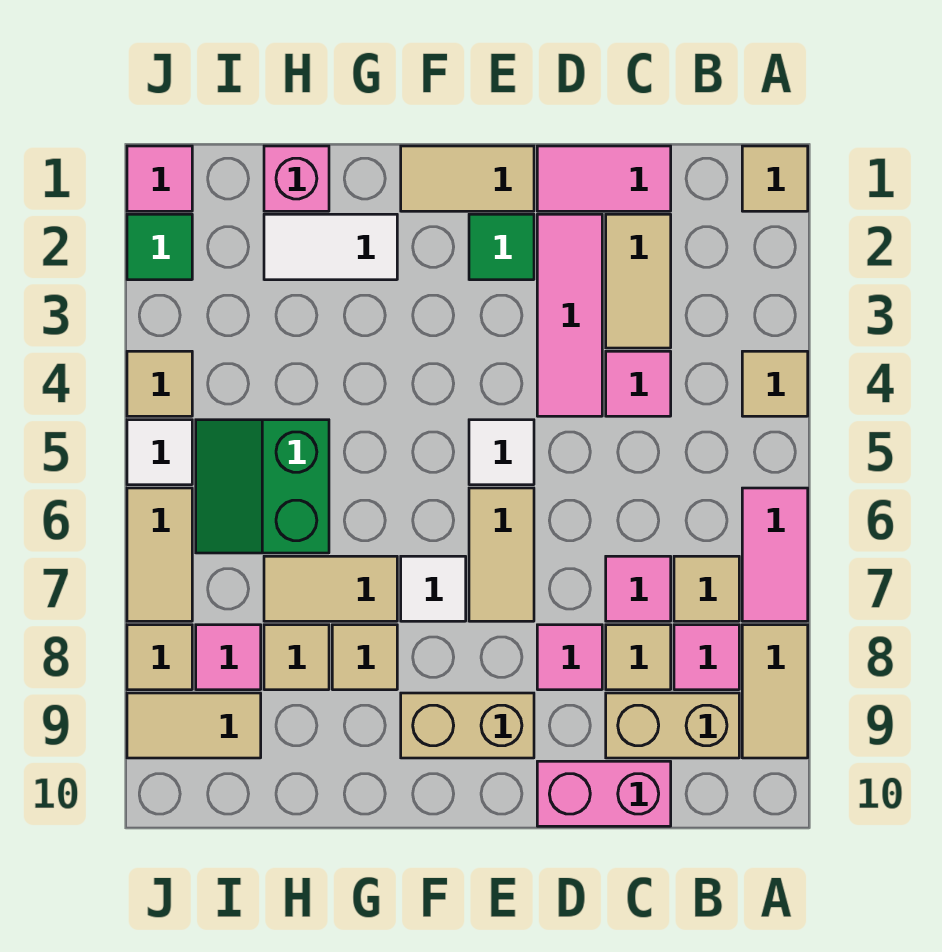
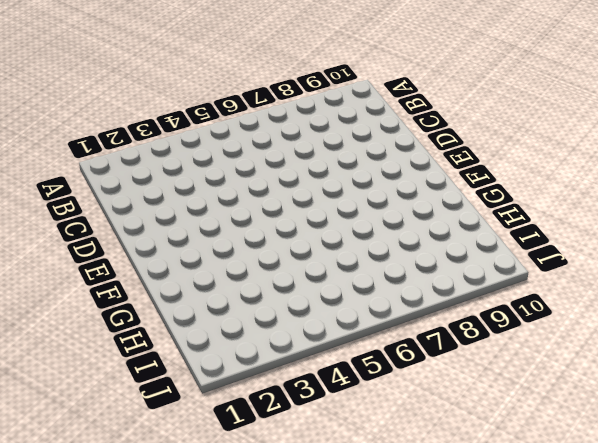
none -> tan tile A1 level 1
none -> tan tile A4 level 1
none -> pink tile A6:A7 level 1
none -> tan tile A8:A9 level 1

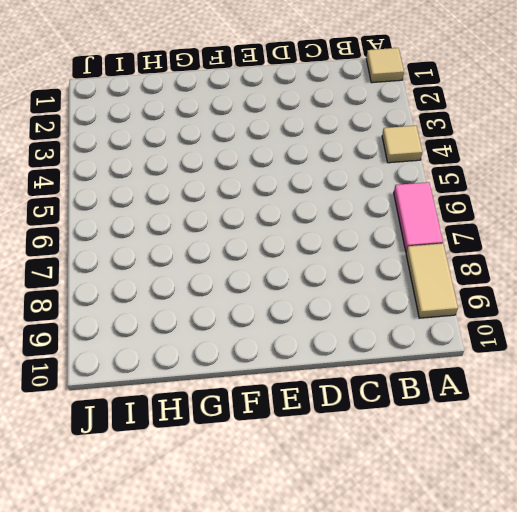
none -> tan tile B7 level 1
none -> pink tile B8 level 1
none -> tan brick B9:C9 level 1
none -> pink tile C1:D1 level 1

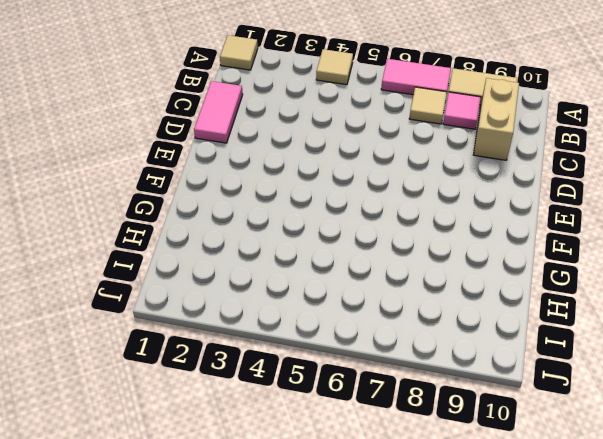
none -> tan tile C2:C3 level 1
none -> pink tile C4 level 1
none -> pink tile C7 level 1
none -> tan tile C8 level 1

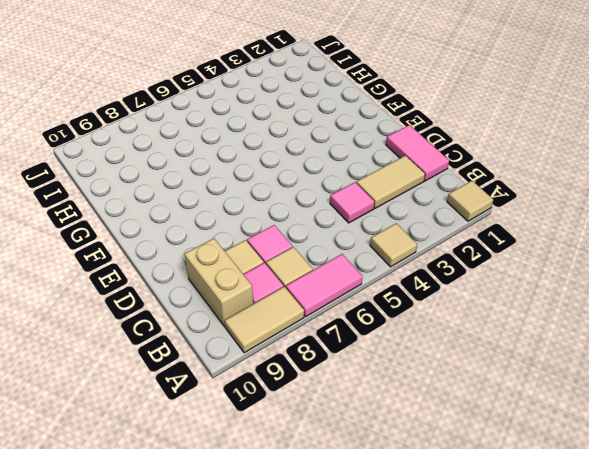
none -> pink brick C10:D10 level 1
none -> pink tile D2:D4 level 1
none -> pink tile D8 level 1
none -> tan tile E1:F1 level 1

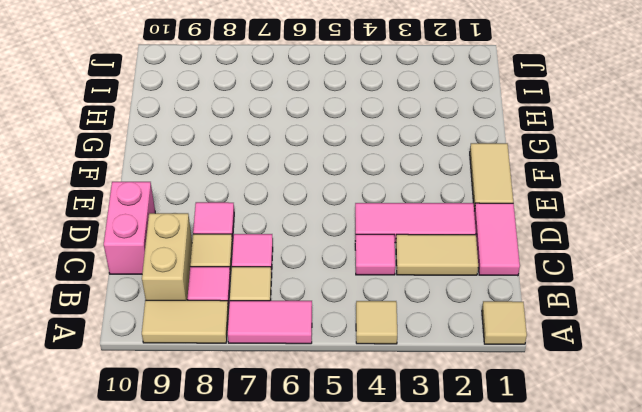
none -> green tile E2 level 1
none -> white tile E5 level 1
none -> tan tile E6:E7 level 1
none -> tan brick E9:F9 level 1

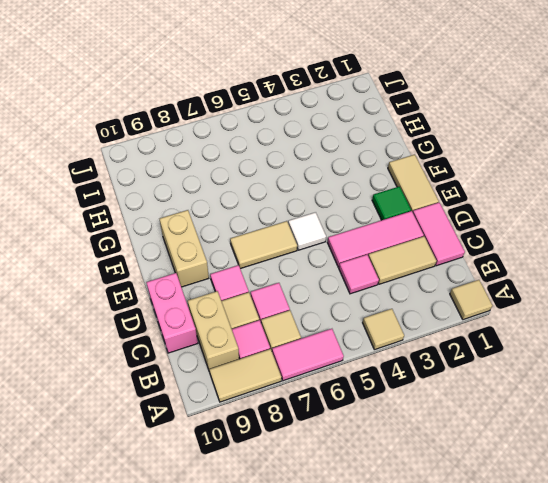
none -> white tile F7 level 1
none -> white tile G2:H2 level 1
none -> tan tile G7:H7 level 1
none -> tan tile G8 level 1

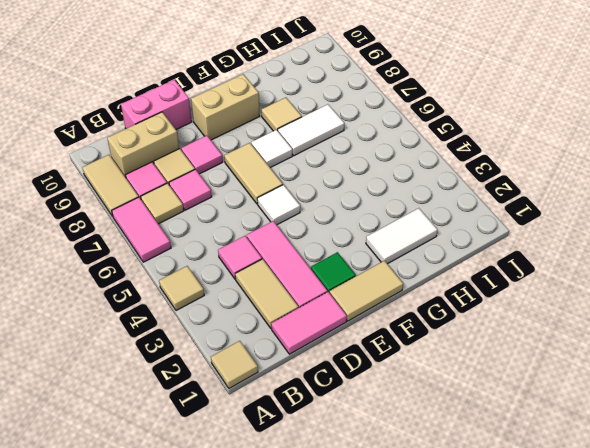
white tile G7:H7 level 1 -> tan tile G7:H7 level 1
none -> pink brick H1 level 1
none -> green slope H5:I6 level 1 top H
none -> tan tile H8 level 1
none -> pink tile I8 level 1

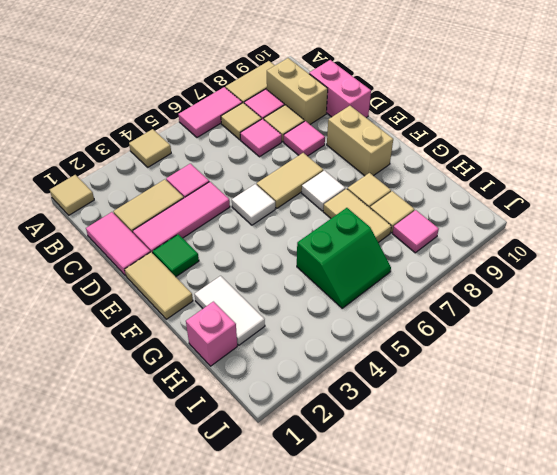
none -> tan tile I9:J9 level 1
none -> pink tile J1 level 1
none -> green tile J2 level 1
none -> tan tile J4 level 1

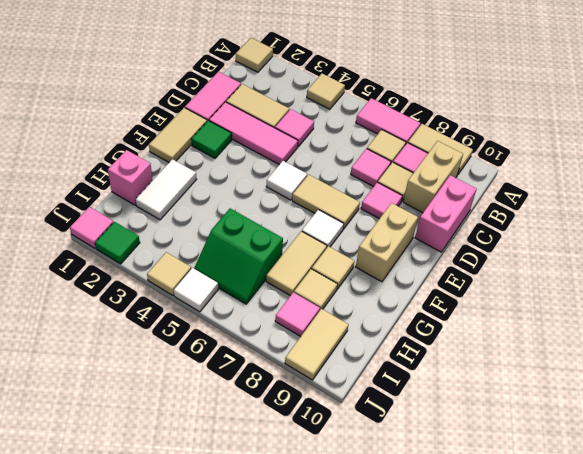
none -> tan tile J6:J7 level 1
none -> tan tile J8 level 1

